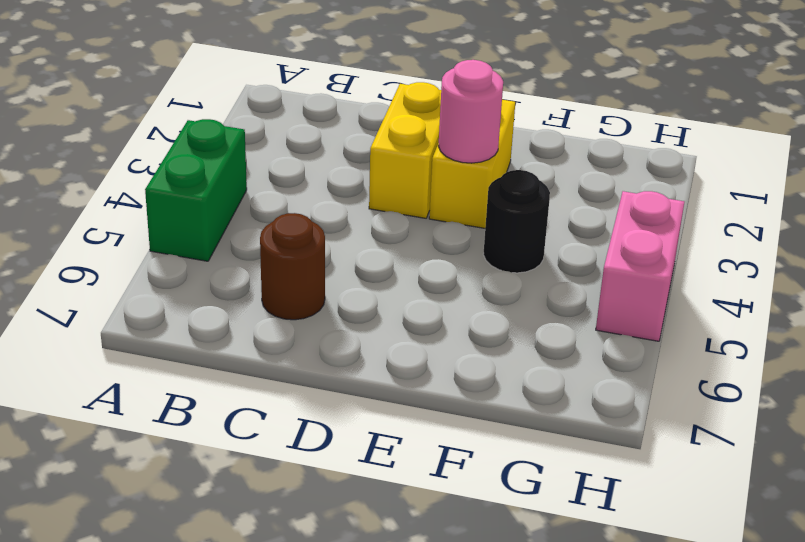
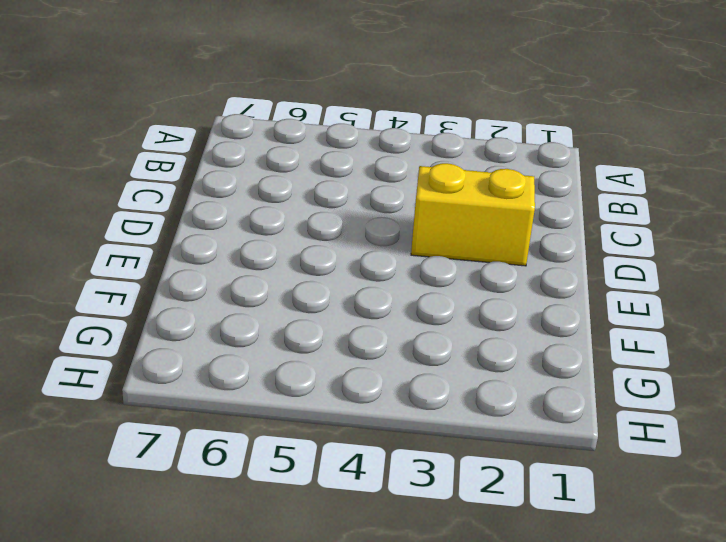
none -> green brick A4:A5 level 1
none -> brown round brick C6 level 1

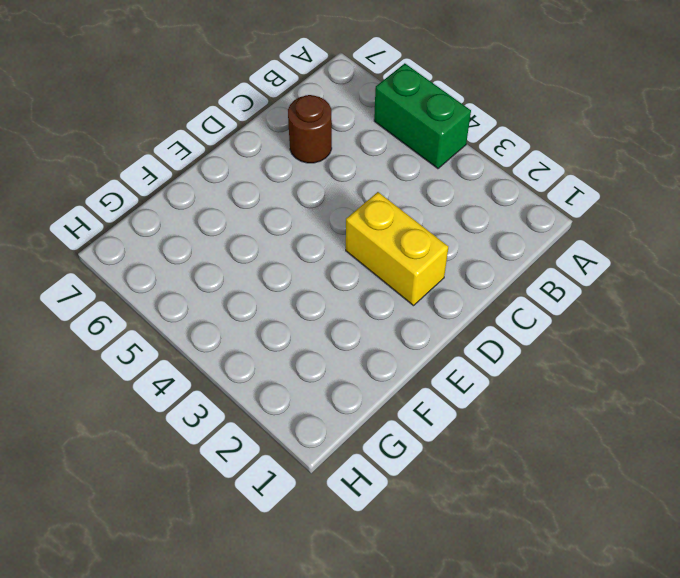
none -> yellow brick E2:E3 level 1
none -> black round brick F4 level 1

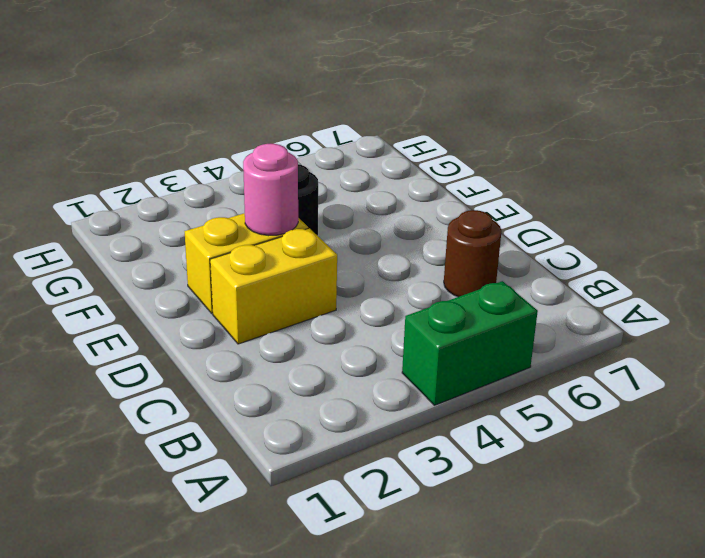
none -> pink brick H4:H5 level 1

